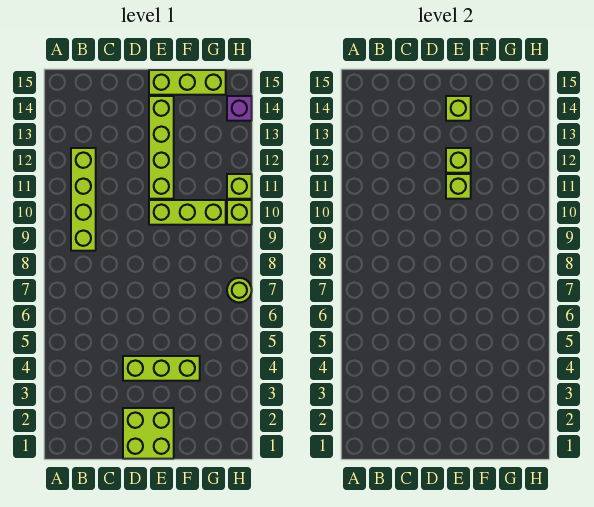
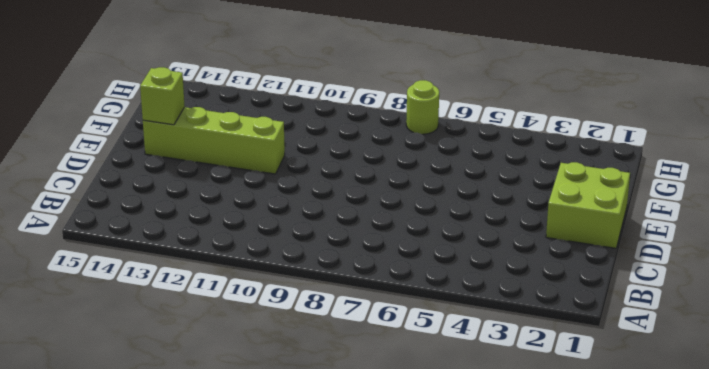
none -> lime brick B9:B12 level 1
none -> lime brick D4:F4 level 1
none -> lime brick E10:G10 level 1

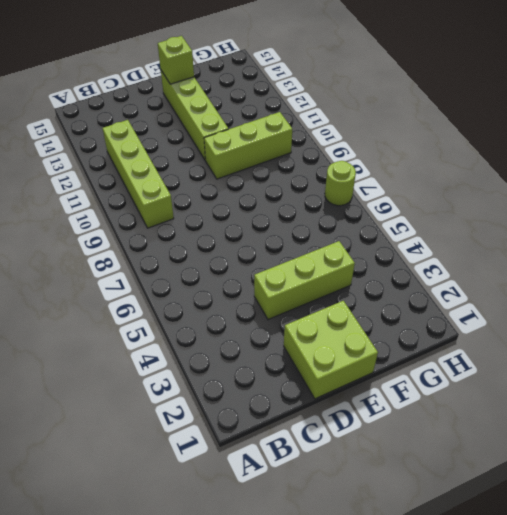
none -> lime brick E15:G15 level 1
none -> lime brick H10 level 1
none -> lime brick H11 level 1

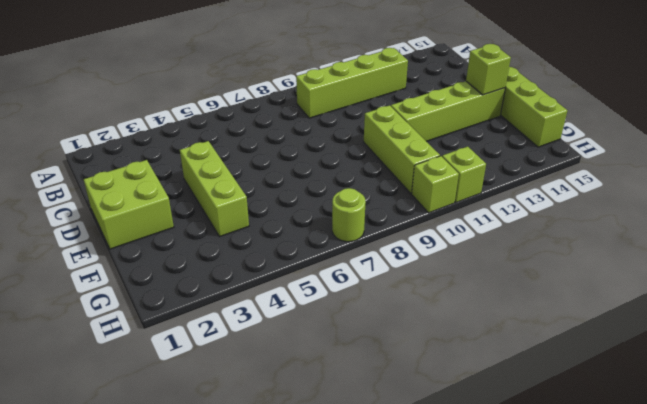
none -> purple brick H14 level 1
none -> lime brick E11 level 2
none -> lime brick E12 level 2

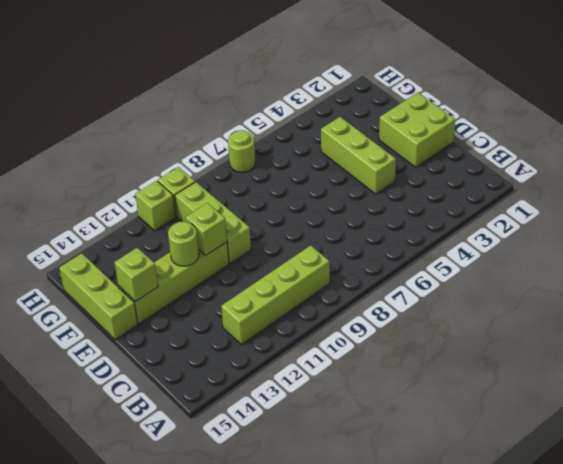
lime round brick E12 level 2 -> lime brick E12 level 2
none -> purple brick H14 level 1

